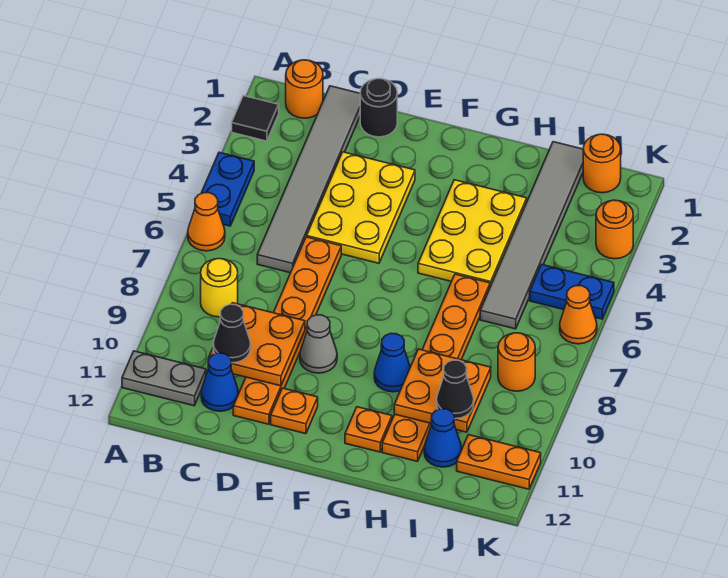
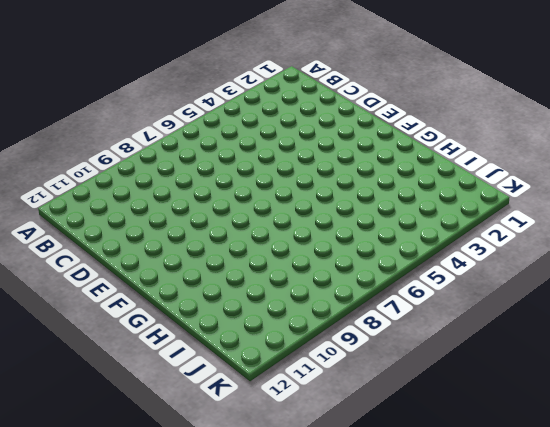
none -> black tile A2 level 1
none -> blue plate A4:A5 level 1
none -> orange cone A6 level 1

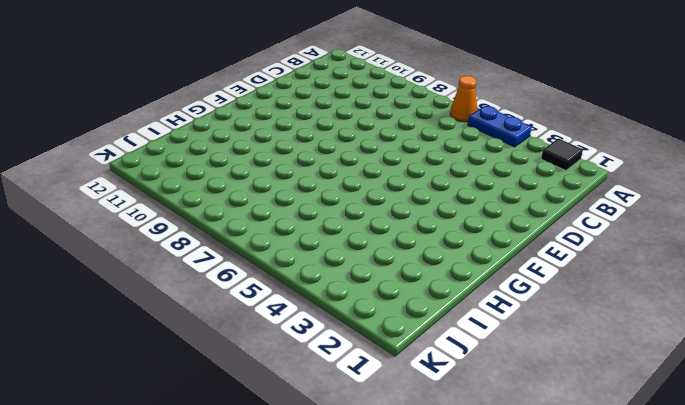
none -> grey plate A11:B11 level 1
none -> orange round brick B1 level 1
none -> yellow round brick B8 level 1

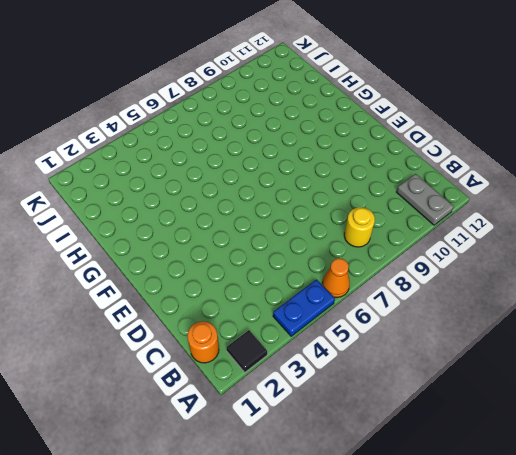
none -> grey tile C1:C6 level 1
none -> blue cone C11 level 1
none -> black round brick D1 level 1

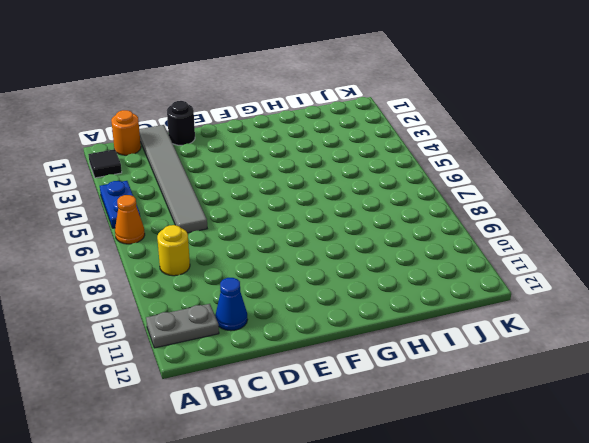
none -> yellow plate D3:E5 level 1
none -> orange plate D6:D11 level 1
none -> grey cone E9 level 1

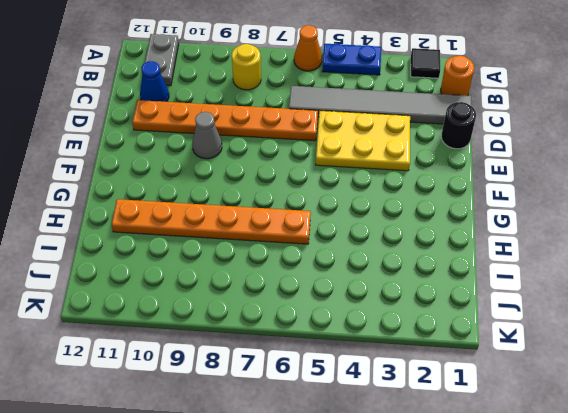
none -> orange plate E11 level 1
none -> yellow plate G3:H5 level 1
none -> blue cone G9 level 1

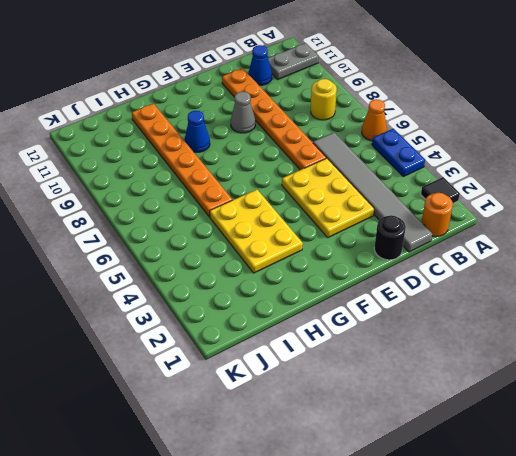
none -> orange plate E11 level 1
none -> orange plate G11 level 1
none -> grey tile I1:I6 level 1

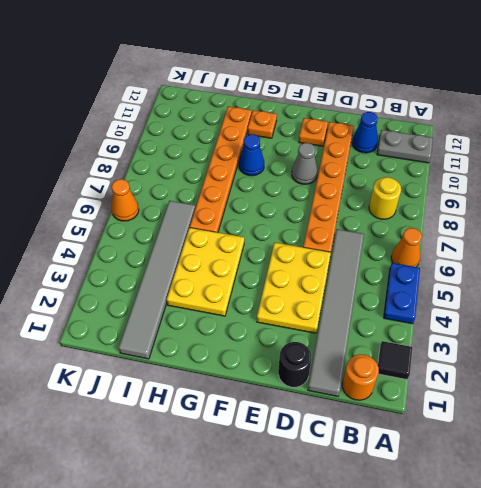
none -> blue cone I11 level 1
none -> orange round brick J1 level 1
none -> blue plate J5:K5 level 1

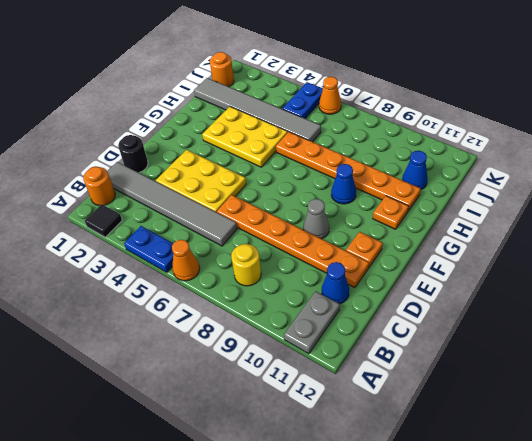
none -> orange round brick J8 level 1
none -> orange plate J11:K11 level 1
none -> orange round brick K3 level 1

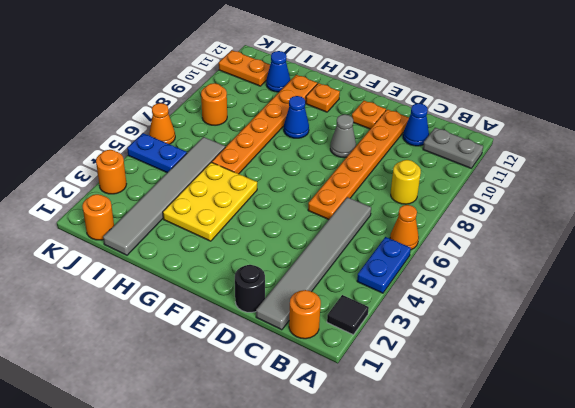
none -> yellow plate D3:E5 level 1
none -> orange plate C9:D10 level 2
none -> orange plate H9:I10 level 2

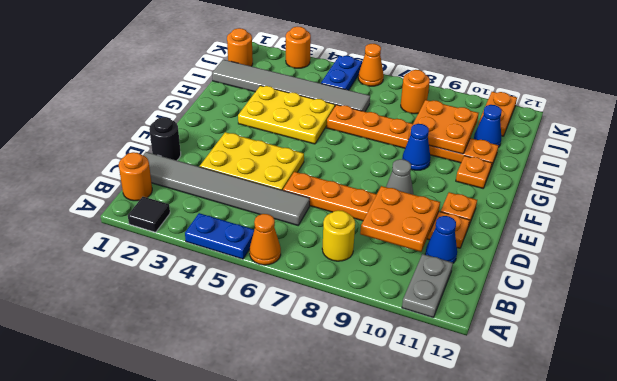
none -> black cone C10 level 3
none -> black cone I10 level 3

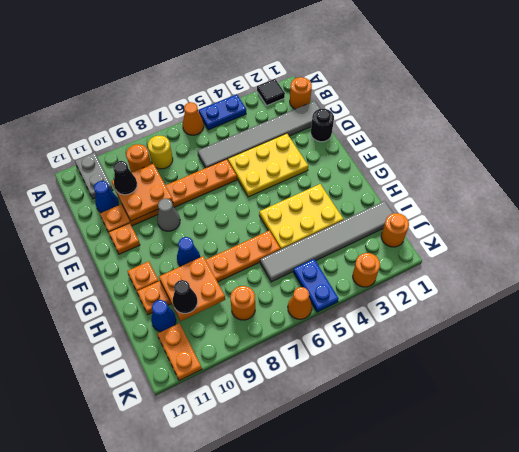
orange round brick B9 level 1 -> none

